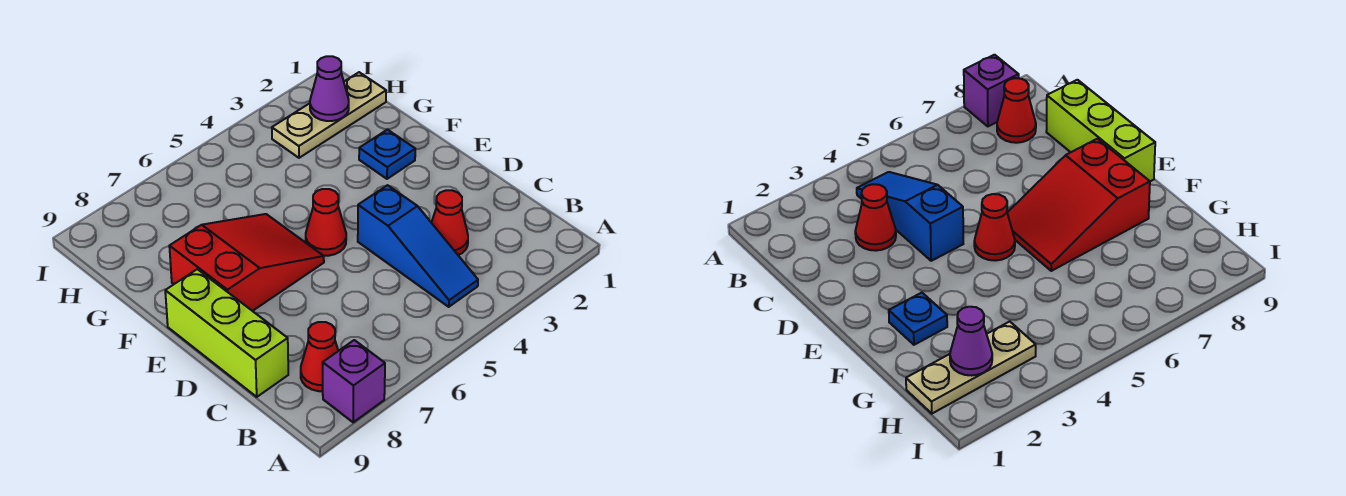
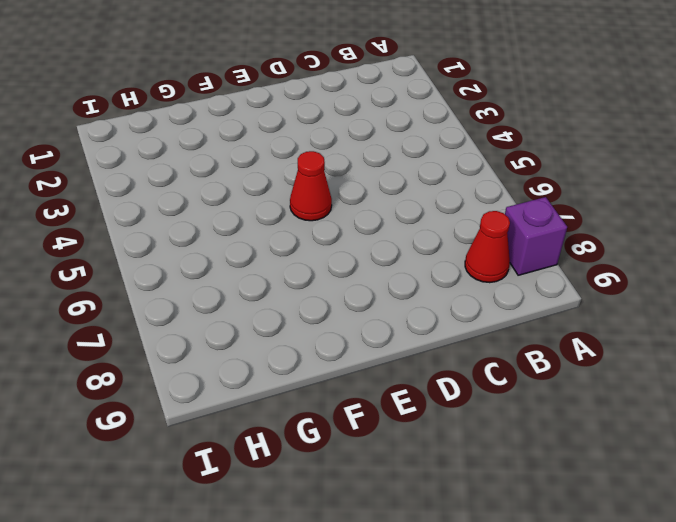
none -> blue slope B4:D4 level 1 top D
none -> red cone C3 level 1

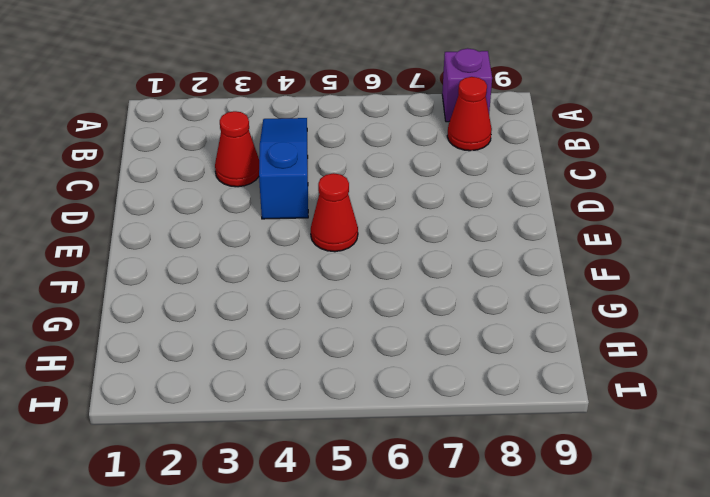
none -> lime brick C9:E9 level 1
none -> red slope E6:F8 level 1 top 8

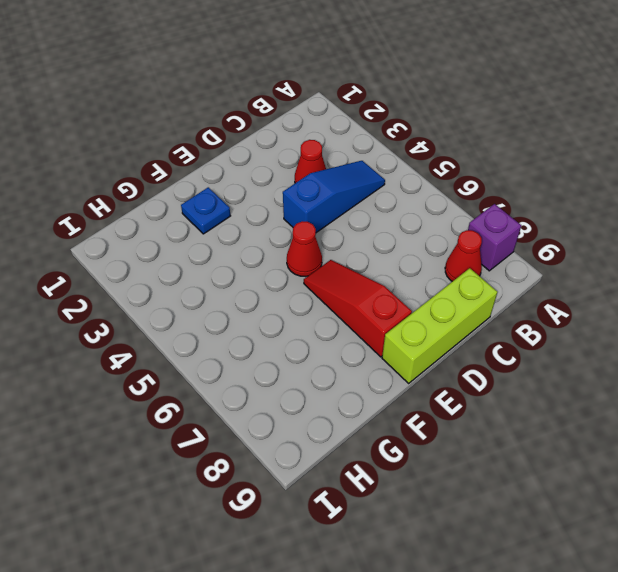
red slope E6:E8 level 1 top 8 -> red slope E6:F8 level 1 top 8
none -> tan plate H1:H3 level 1
none -> purple cone H2 level 2

